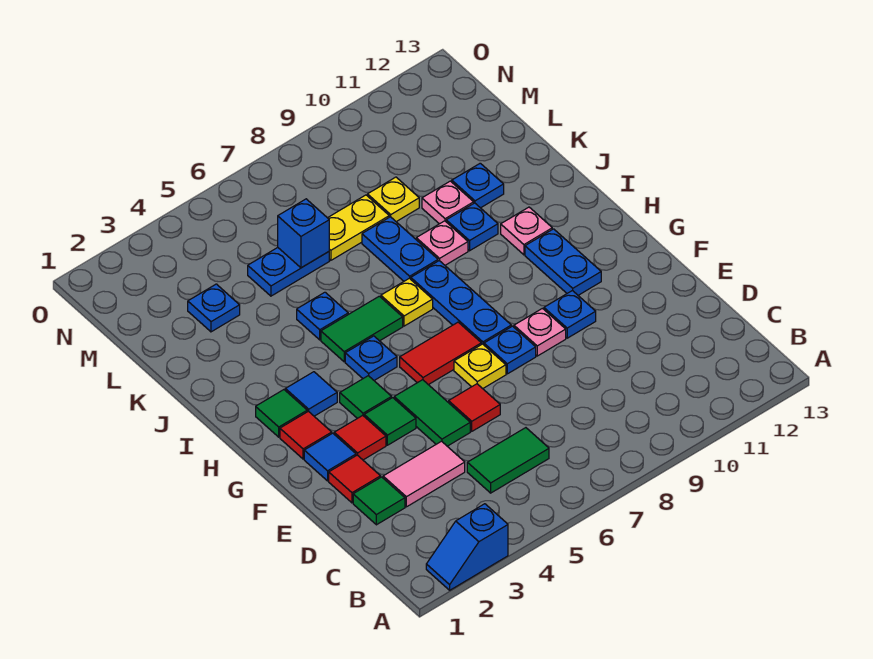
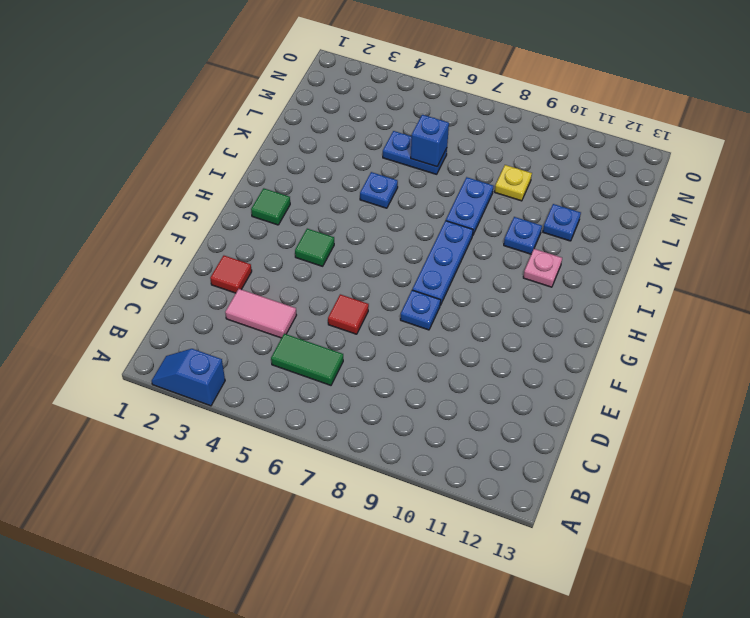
none -> green tile D2 level 1
none -> green tile E5:F5 level 1
none -> blue tile F2 level 1
none -> red tile F3 level 1

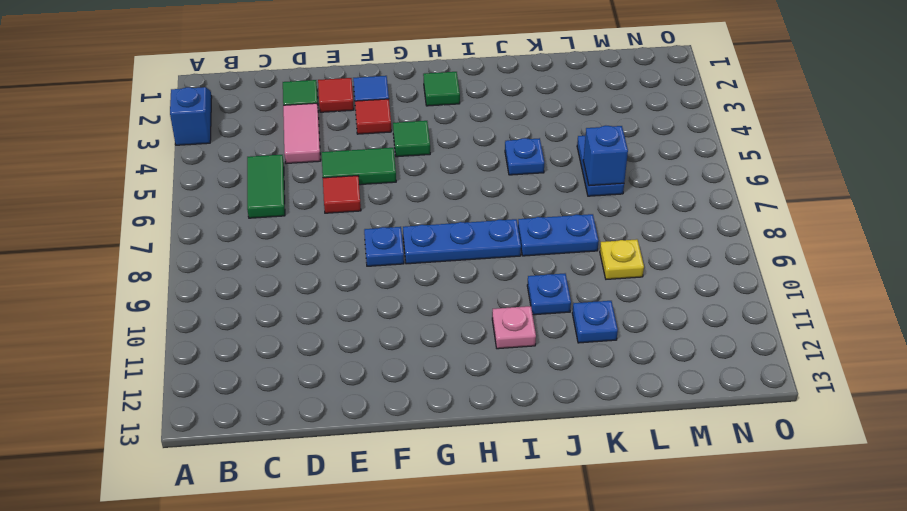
none -> green tile F4 level 1
none -> yellow plate F7 level 1
none -> pink plate F9 level 1
none -> blue plate F10 level 1

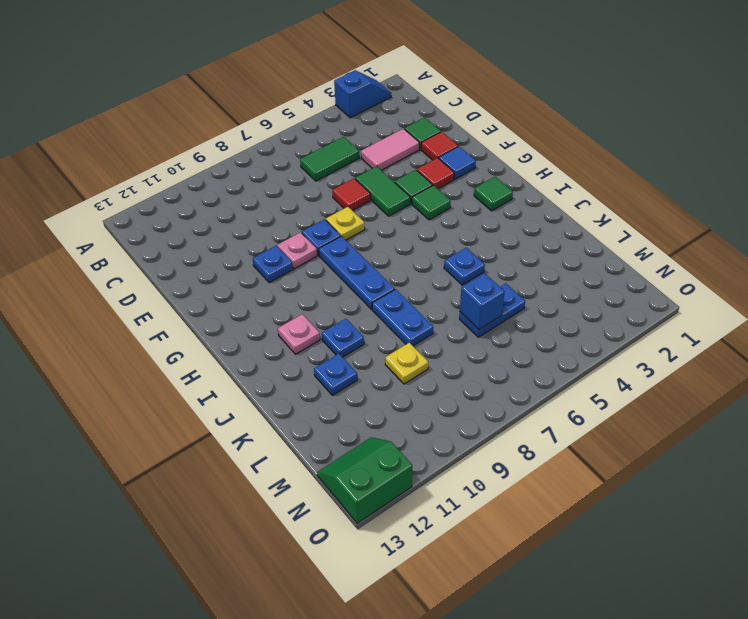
green slope N12:O13 level 1 top O -> none
none -> red tile G2 level 1
none -> red tile G6:G7 level 1
none -> blue plate G11:H11 level 1
none -> blue tile H3 level 1

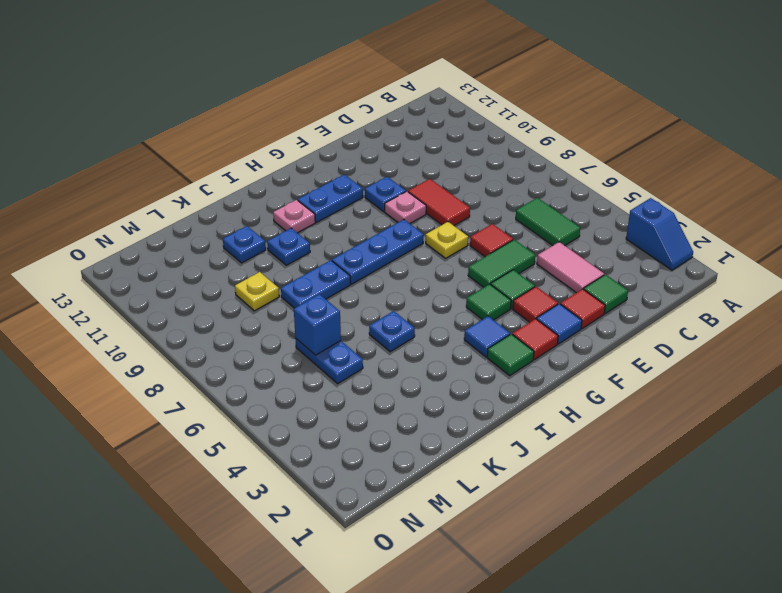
red tile E8:E9 level 1 -> red tile G6:G7 level 1
none -> blue plate F8 level 1
none -> blue plate H5 level 1
none -> green tile I5:I6 level 1
none -> yellow plate I7 level 1

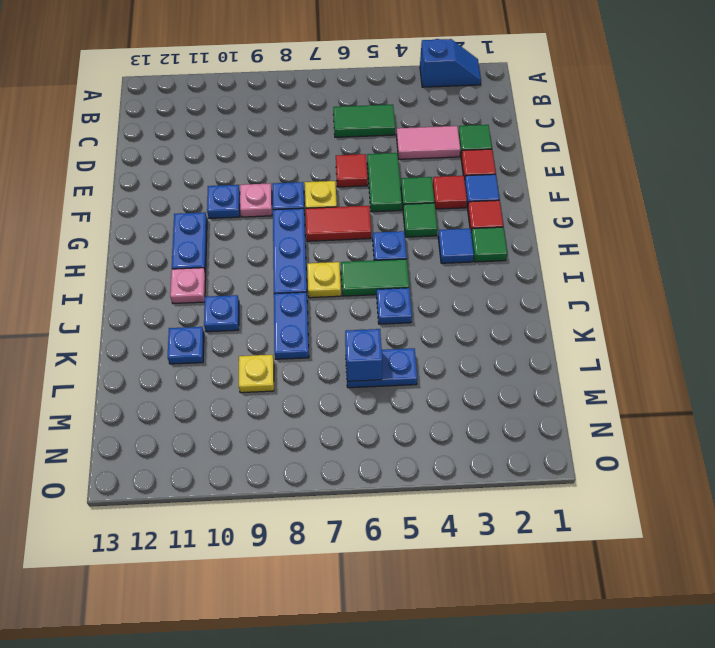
none -> pink plate J9 level 1
none -> pink plate K10 level 1
none -> blue plate L3 level 1
none -> yellow plate L7:L8 level 1

